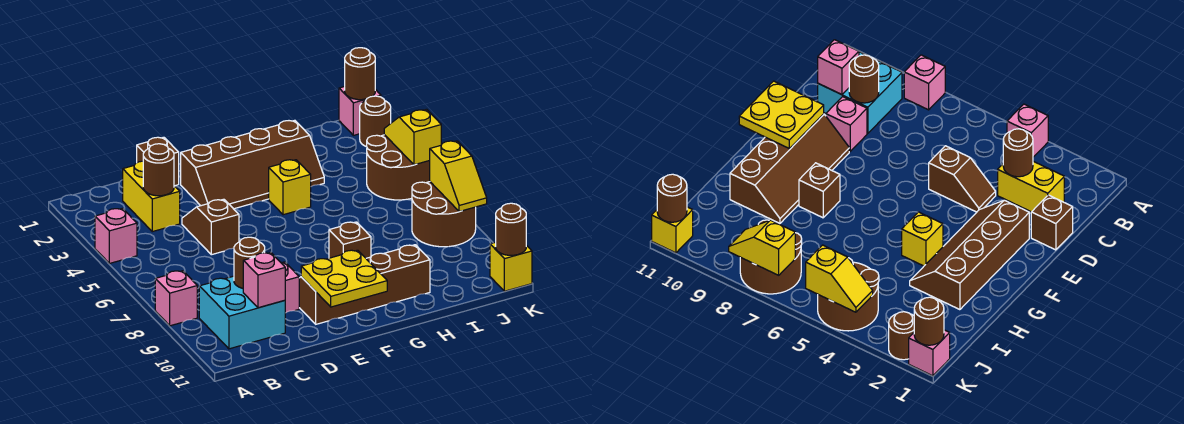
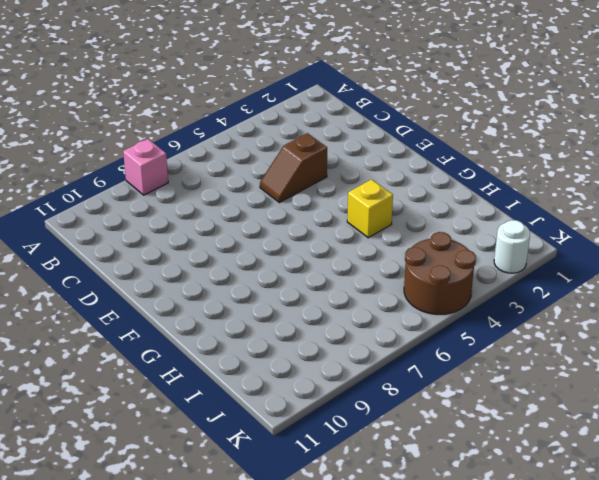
brown slope D4:D5 level 1 top 4 -> brown slope D4:D5 level 1 top 5
white round brick K2 level 1 -> brown round brick K2 level 1
none -> pink brick A4 level 1
none -> cyan brick B9:C10 level 1
none -> yellow brick C2:C3 level 1

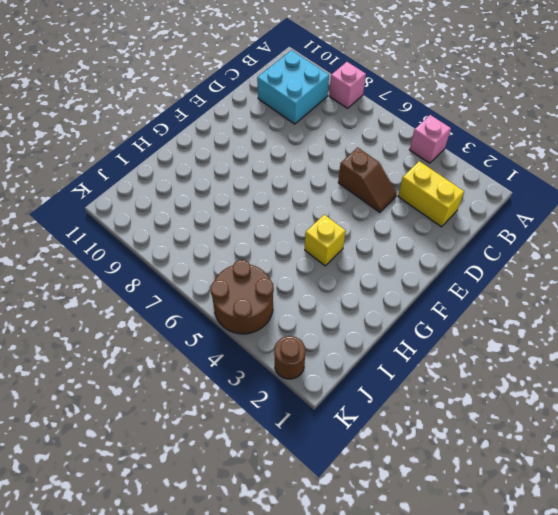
none -> brown brick D1 level 1
none -> pink brick D9 level 1
none -> brown slope E2:H3 level 1 top 2

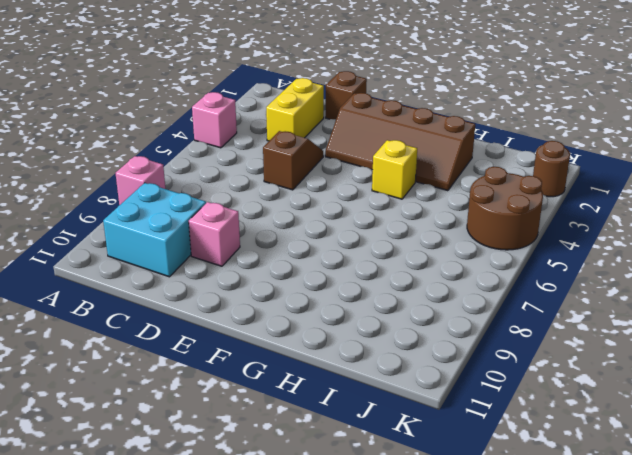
none -> brown slope E9:H10 level 1 top 10
none -> brown brick G8 level 1
none -> brown round brick J7:K8 level 1

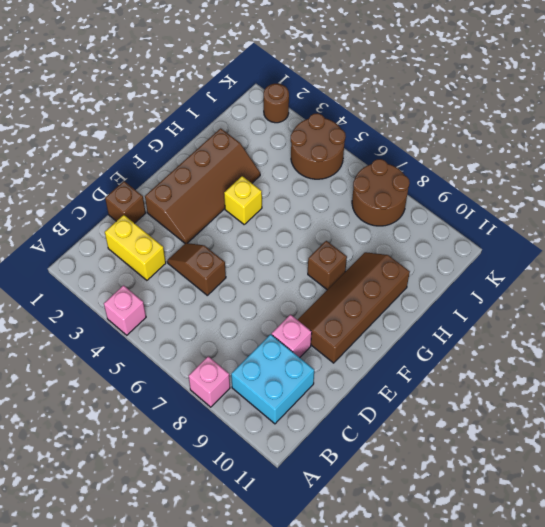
none -> pink brick K1 level 1
none -> yellow brick K11 level 1
none -> brown round brick C3 level 2

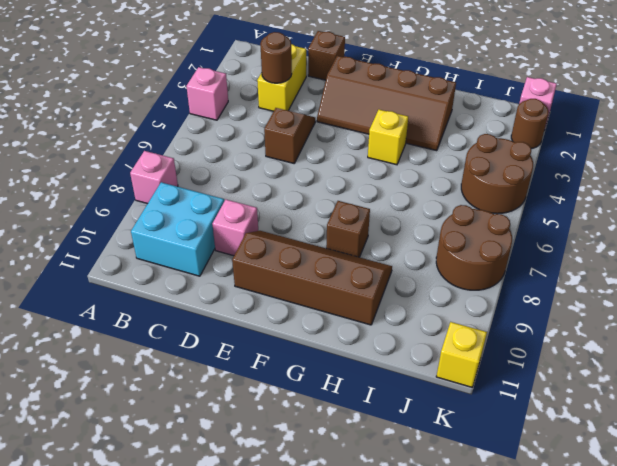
none -> brown round brick C9 level 2
none -> pink brick C10 level 2
none -> yellow plate E10:F11 level 2

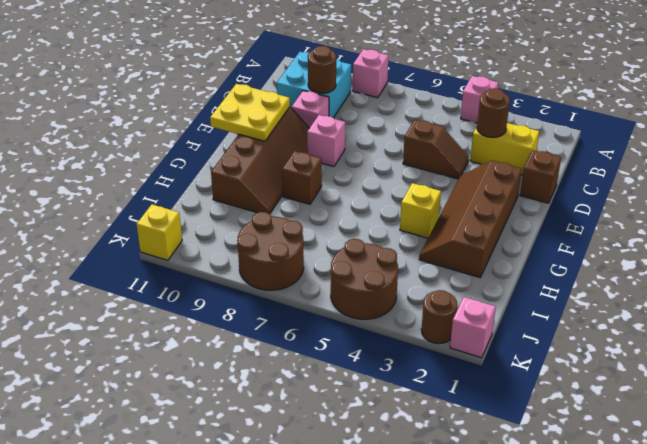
pink brick E8 level 1 -> pink brick C10 level 2
none -> brown round brick K1 level 2
none -> yellow slope K4:K5 level 2 top 5
none -> yellow slope K7:K8 level 2 top 7

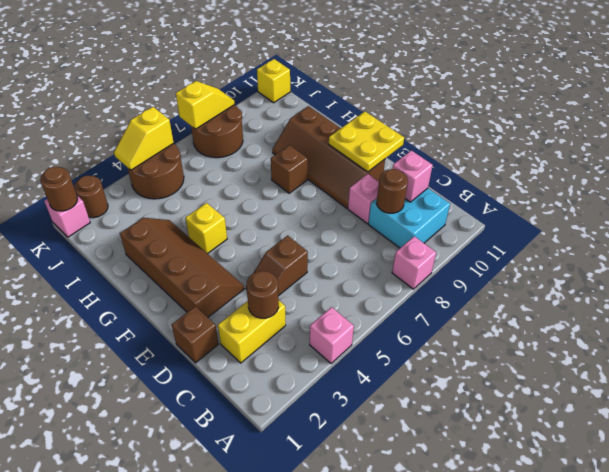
none -> brown round brick K11 level 2

